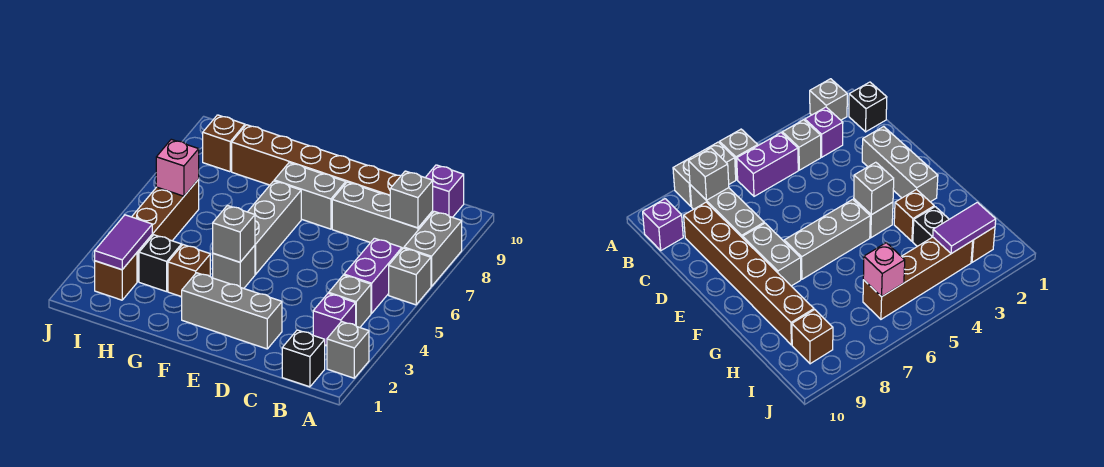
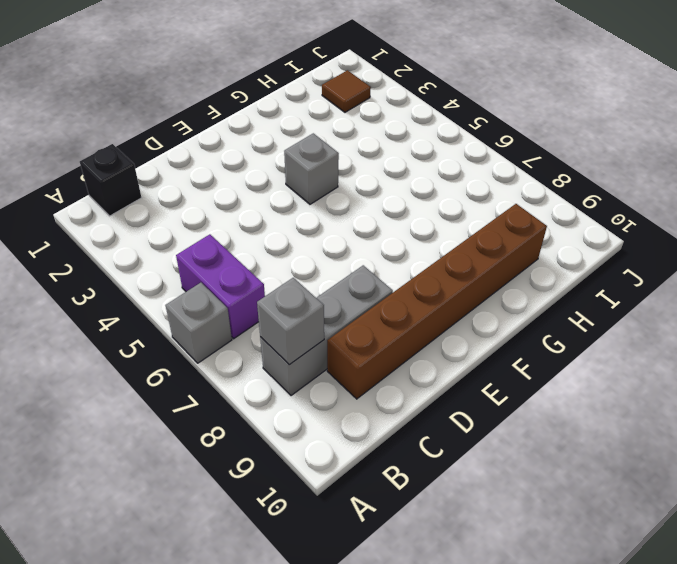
brown tile I2 level 1 -> brown brick I2 level 1
none -> grey brick A2 level 1
none -> grey brick A7:A8 level 1
none -> purple brick B3 level 1

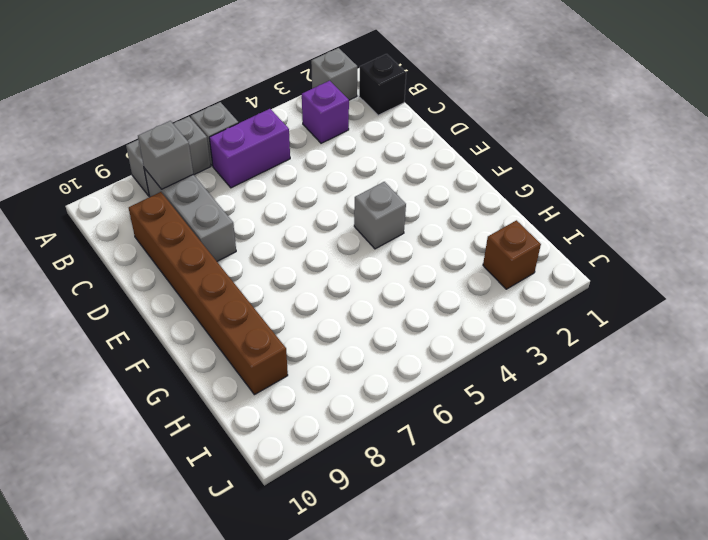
none -> grey brick B4 level 1
none -> purple brick B10 level 1
none -> grey brick D2:F2 level 1

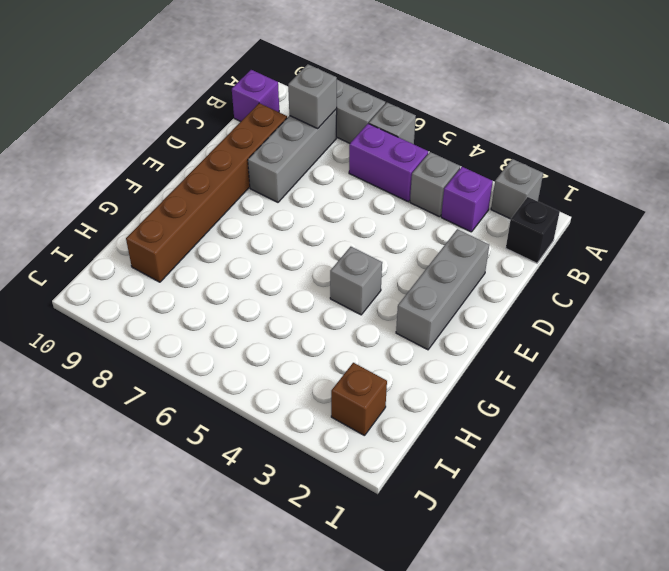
none -> grey brick E8:F8 level 1
none -> grey brick F5:F7 level 1
none -> brown brick G3 level 1

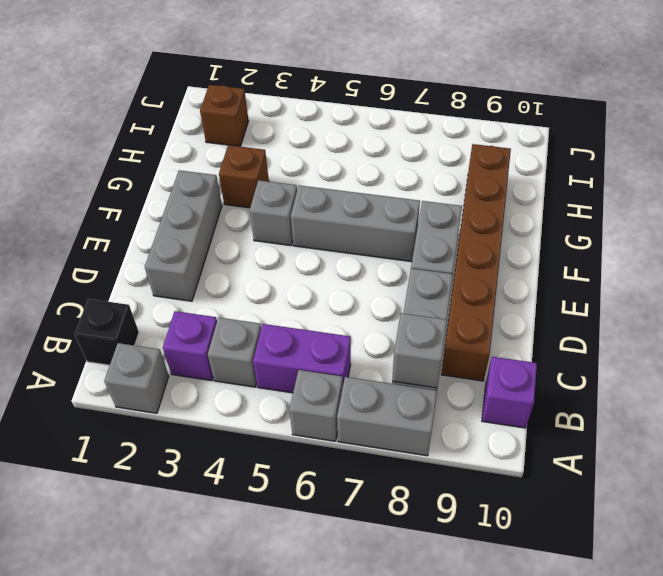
none -> black brick H3 level 1
none -> brown brick I3:I6 level 1
none -> brown brick I9 level 1

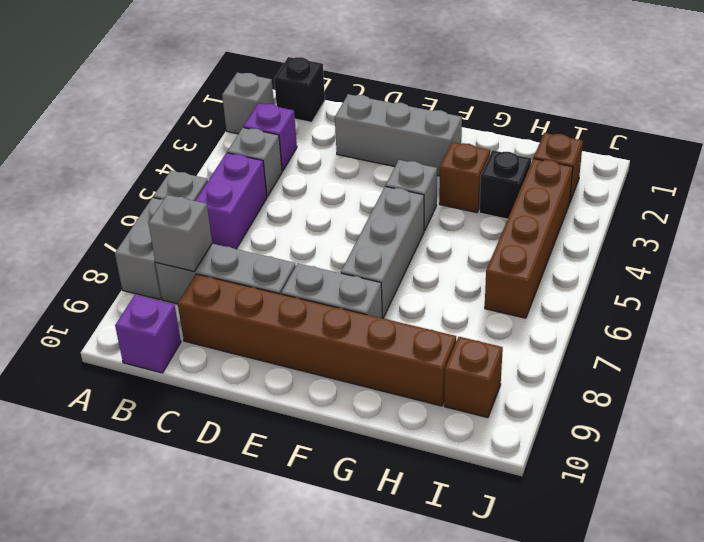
none -> grey brick F4 level 2
none -> purple tile I2:I3 level 2
none -> pink brick I6 level 2

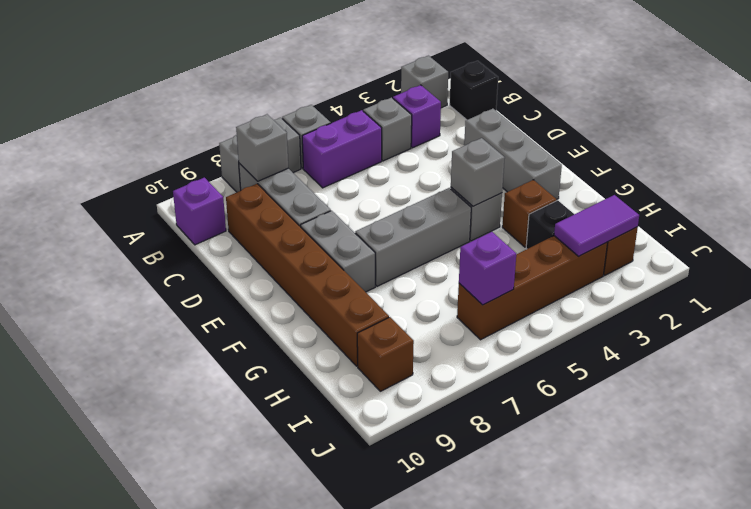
purple brick I6 level 2 -> pink brick I6 level 2

